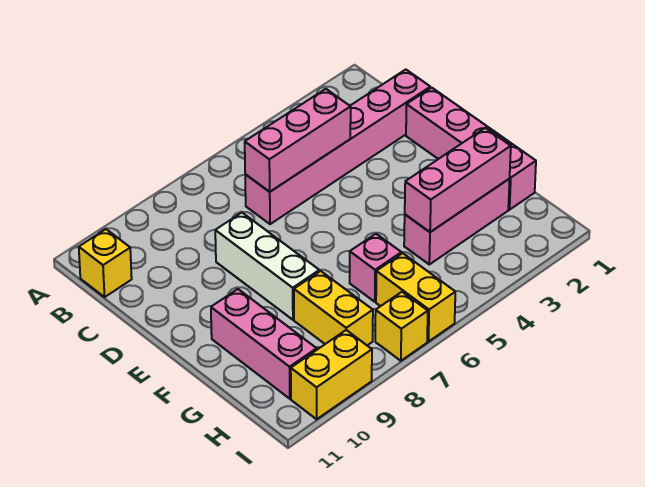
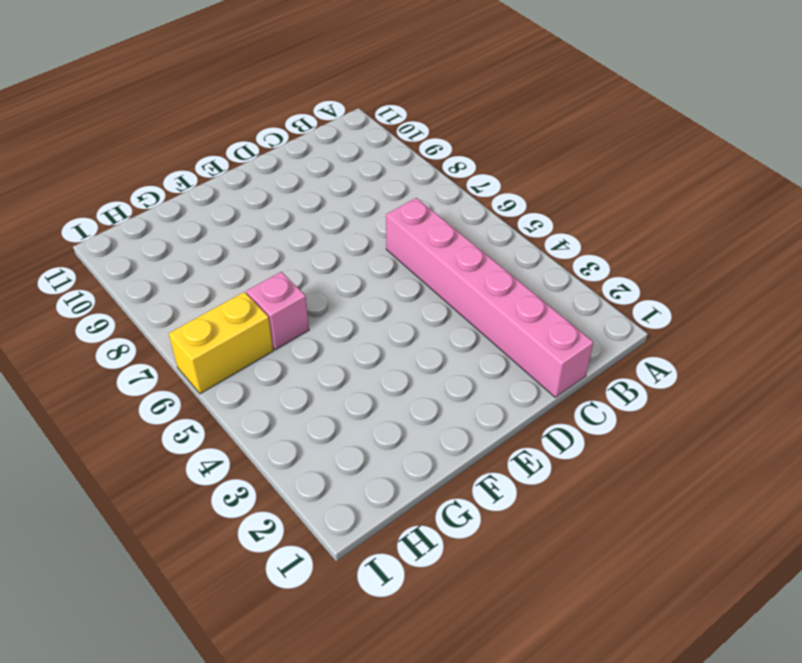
none -> yellow brick B11 level 1
none -> pink brick D1:G1 level 1
none -> white brick D8:F8 level 1

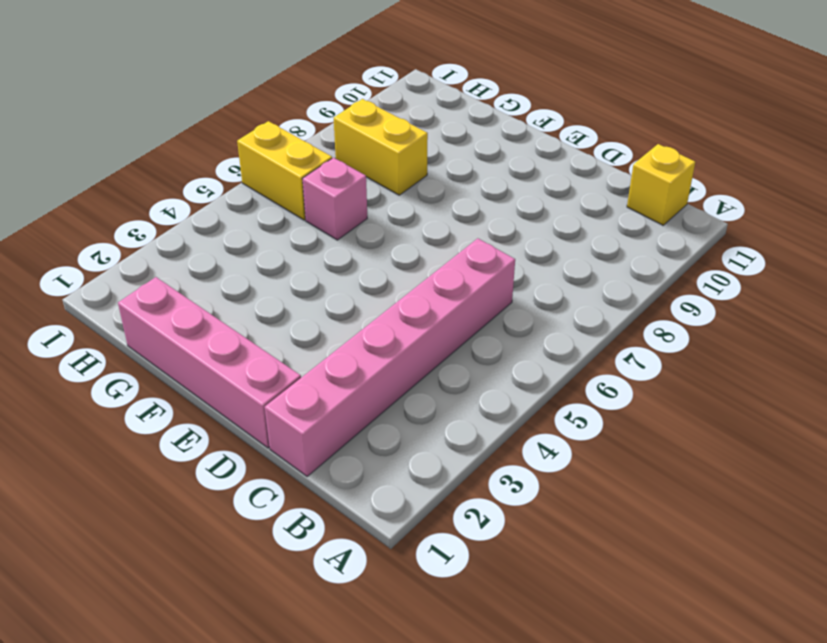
none -> white brick D8:F8 level 1
none -> pink brick F10:H10 level 1
none -> pink brick G2:G4 level 1

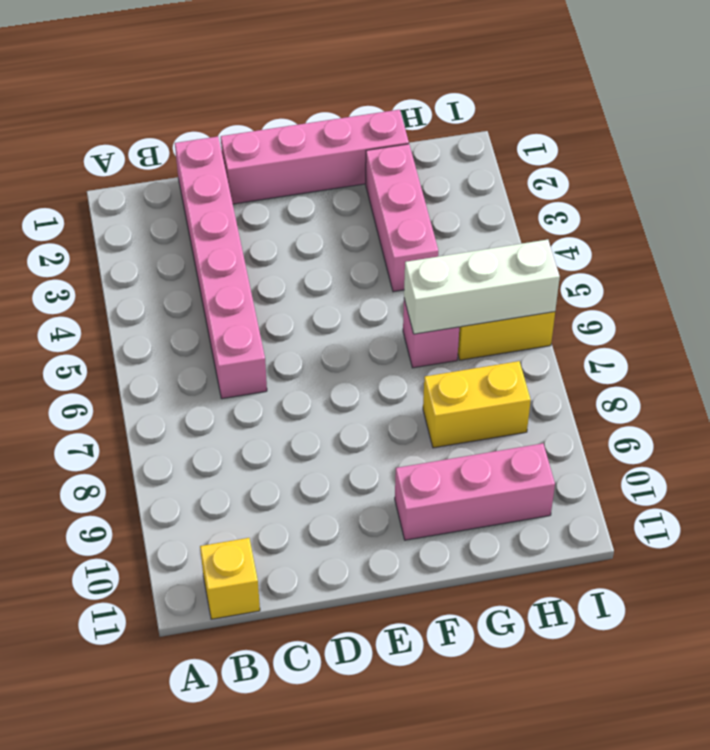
white brick G6:I6 level 2 -> white brick D8:F8 level 1
none -> yellow brick I7 level 1
none -> yellow brick I9:I10 level 1
none -> pink brick C4:C6 level 2

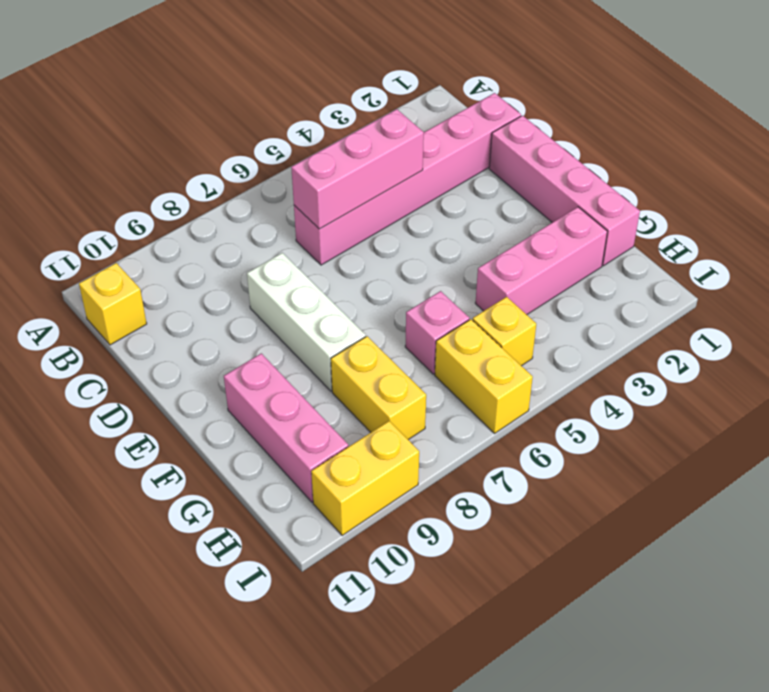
yellow brick H5 level 1 -> yellow brick I7 level 1
none -> pink brick G2:G4 level 2

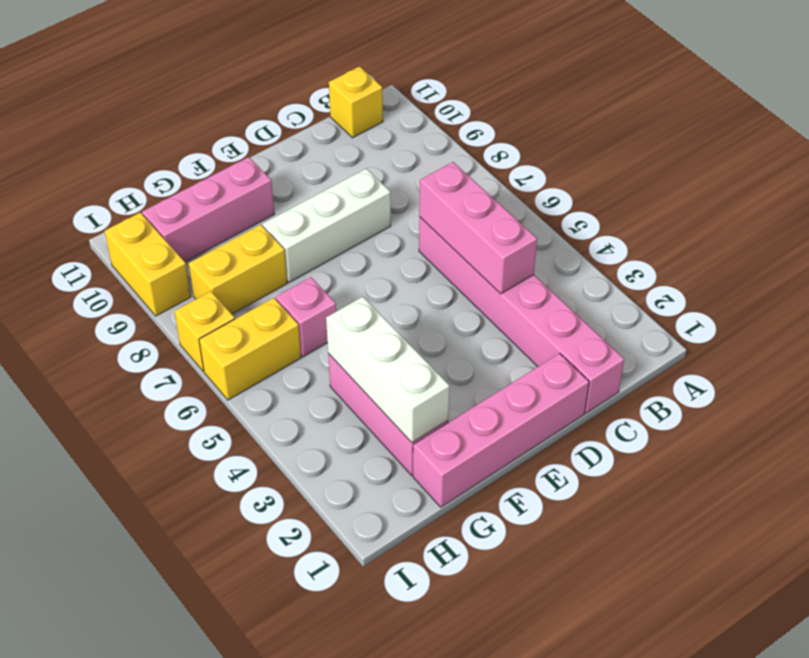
white brick G2:G4 level 2 -> pink brick G2:G4 level 2

